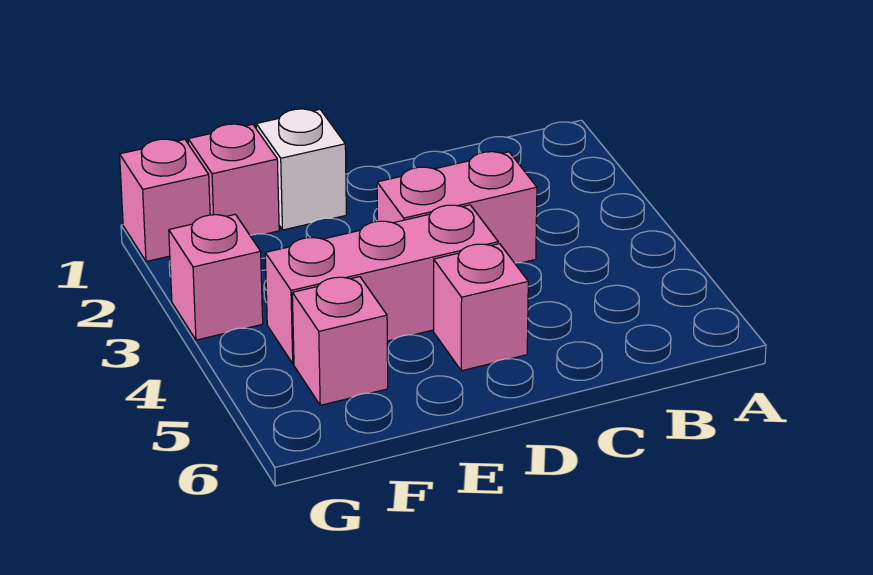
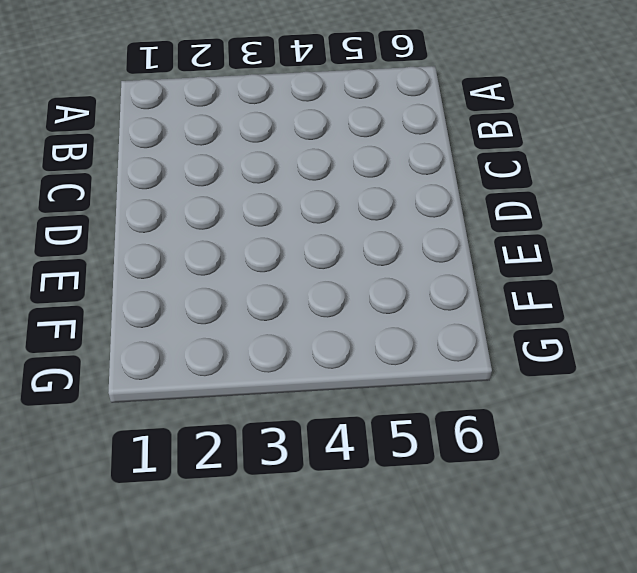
none -> pink brick C3:D3 level 1
none -> pink brick D4:F4 level 1

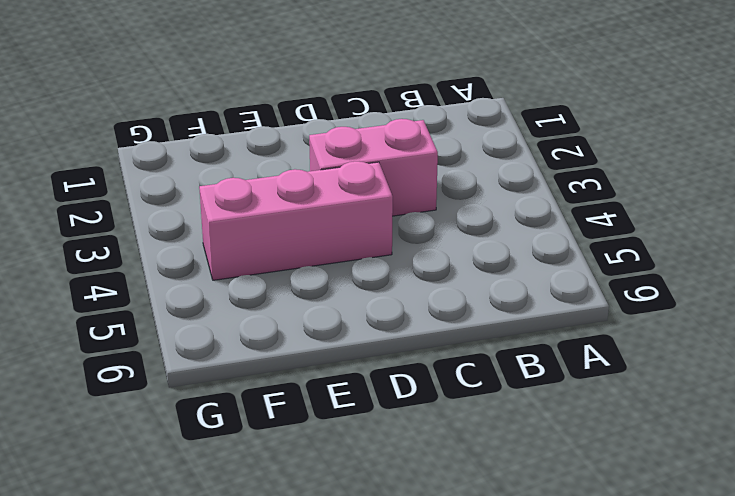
none -> pink brick D5 level 1
none -> white brick E1 level 1

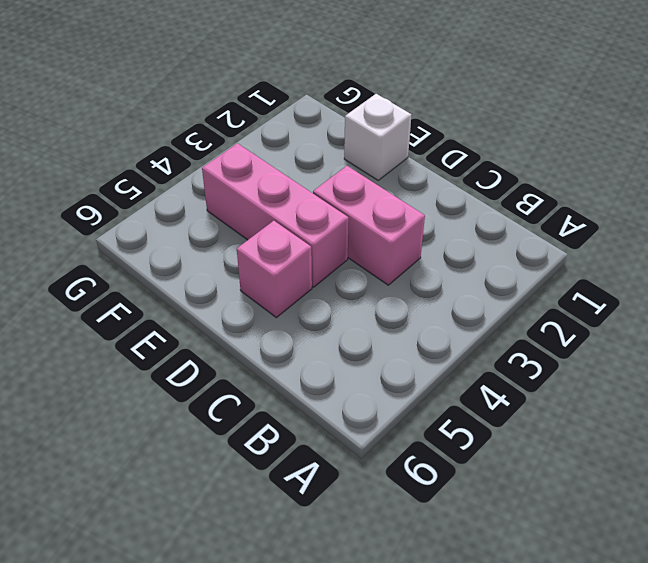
none -> pink brick F1 level 1
none -> pink brick F5 level 1

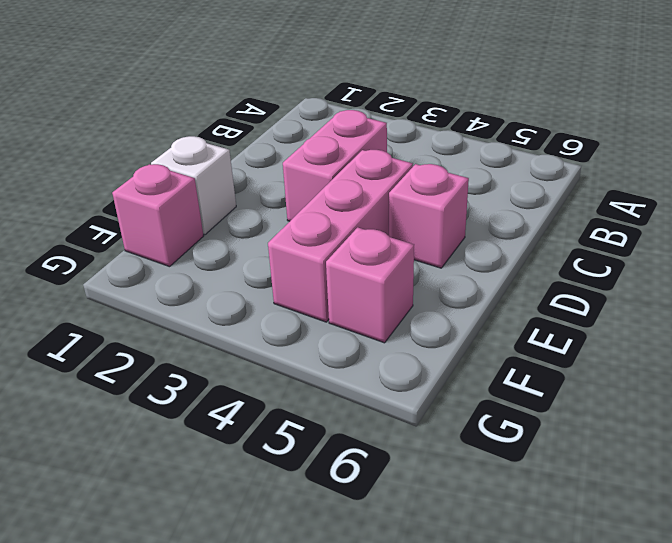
none -> pink brick G1 level 1
none -> pink brick G3 level 1

